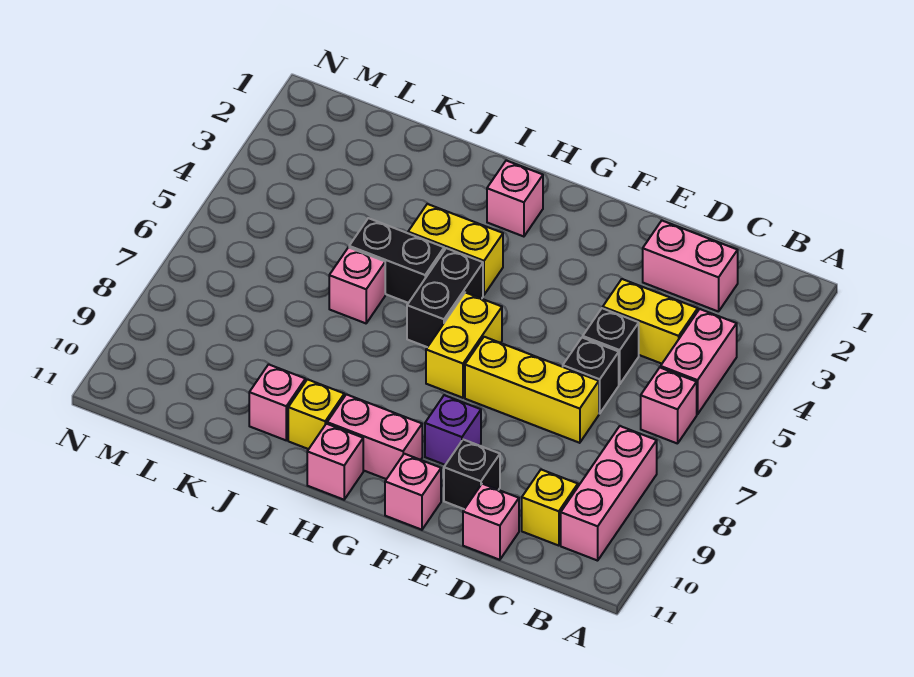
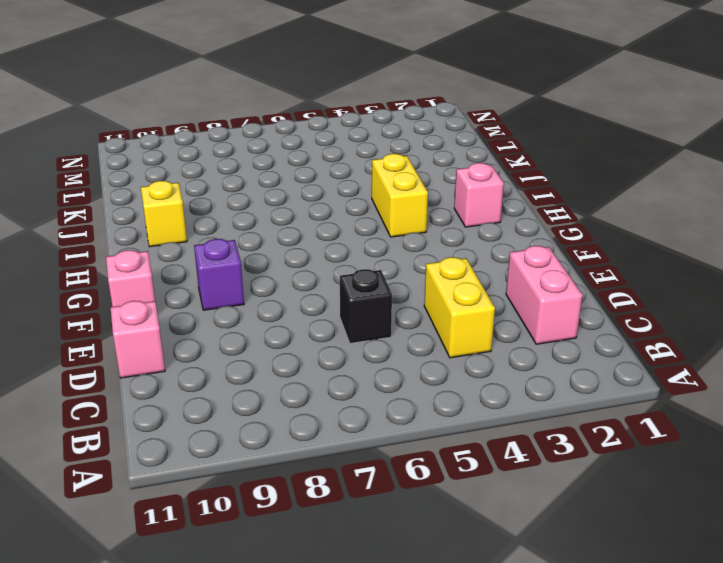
none -> pink brick B4:B5 level 1
none -> pink brick B6 level 1
none -> pink brick B8:B10 level 1

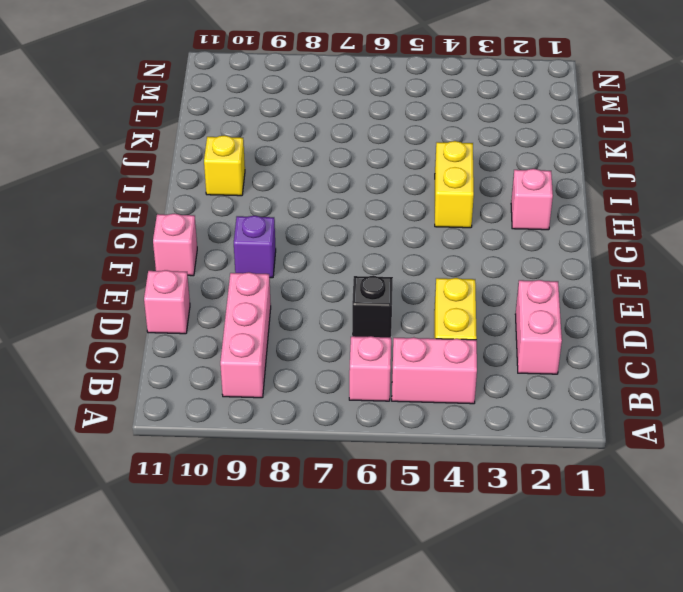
pink brick B9:D9 level 1 -> pink brick B8:B10 level 1
none -> yellow brick C10 level 1
none -> black brick D5 level 1
none -> yellow brick D7:F7 level 1

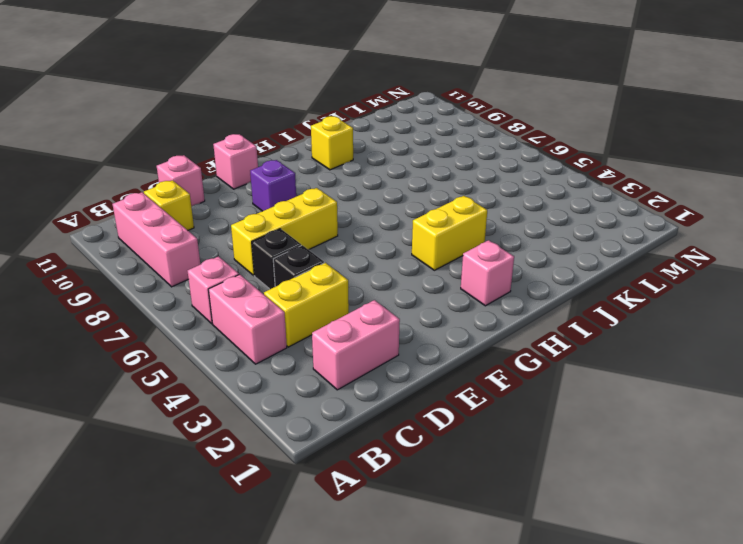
none -> black brick E10 level 1
none -> yellow brick G6:G7 level 1
none -> pink brick G10:H10 level 1

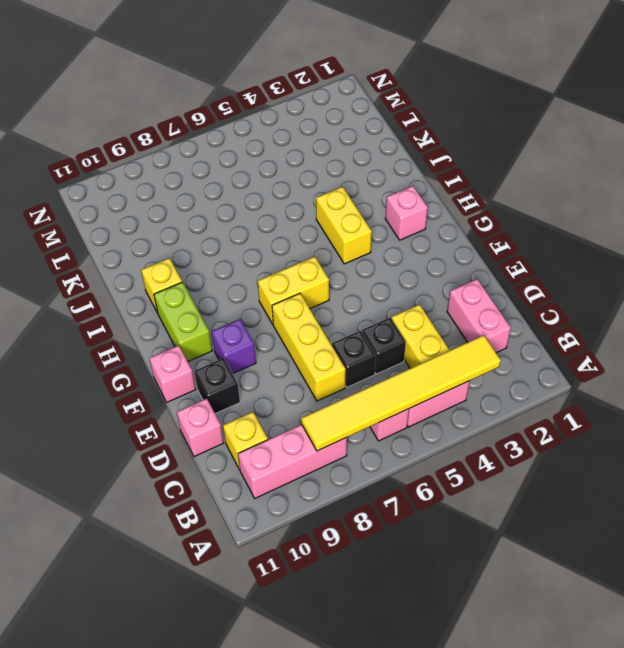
yellow tile B3:B8 level 2 -> none
lime brick G10:H10 level 1 -> pink brick G10:H10 level 1
none -> black brick H5:H6 level 1
none -> pink brick H11 level 1
none -> black brick I5:J5 level 1

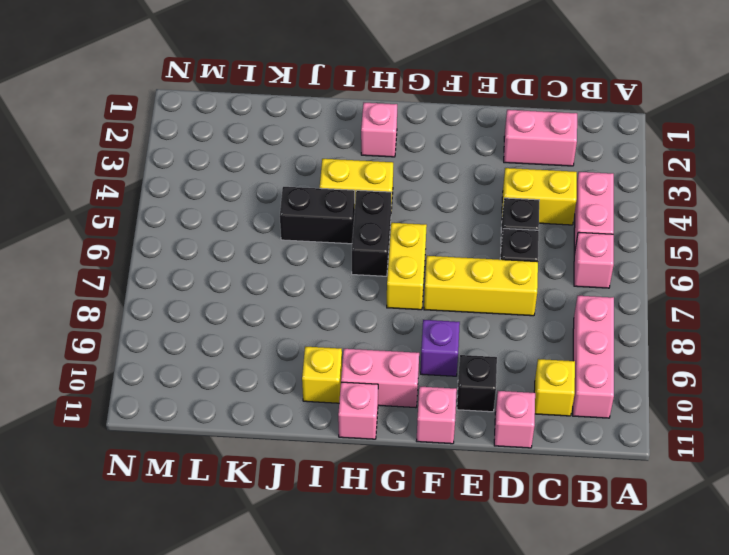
none -> pink brick J6 level 1
none -> pink brick J10 level 1

